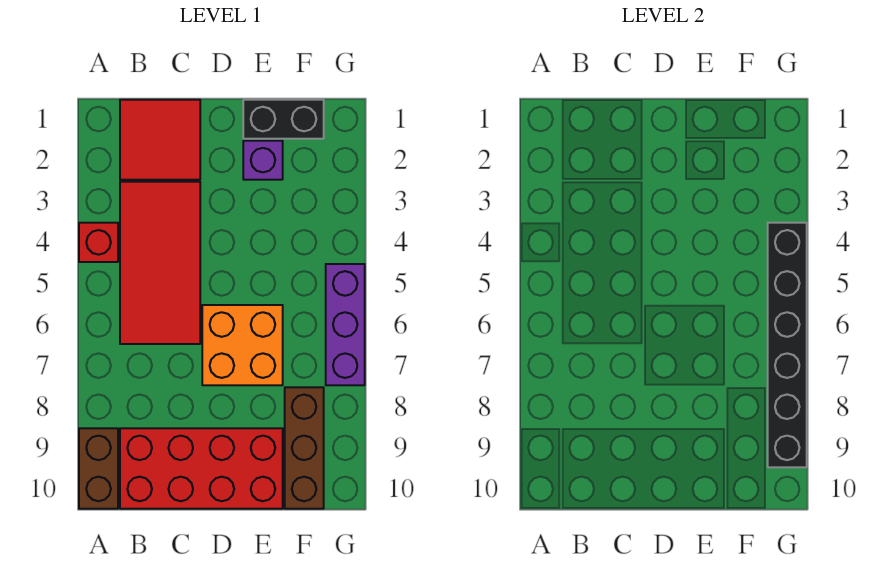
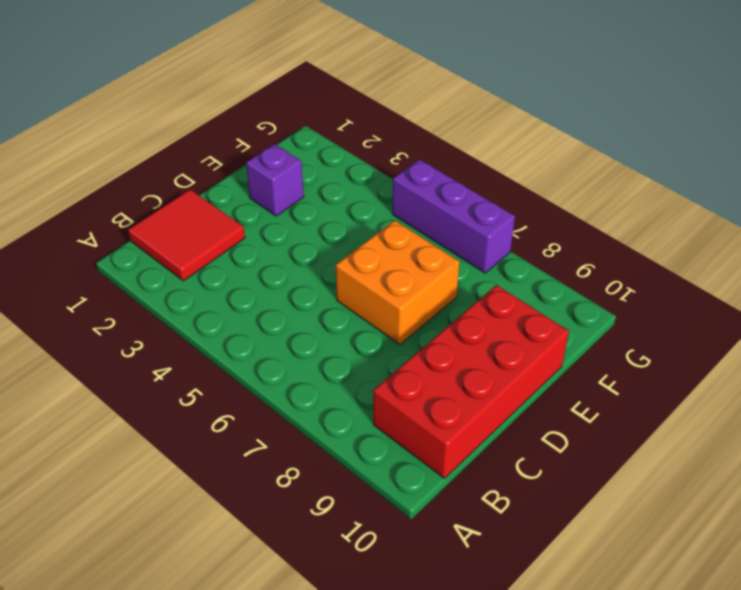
none -> red brick A4 level 1
none -> brown brick A9:A10 level 1

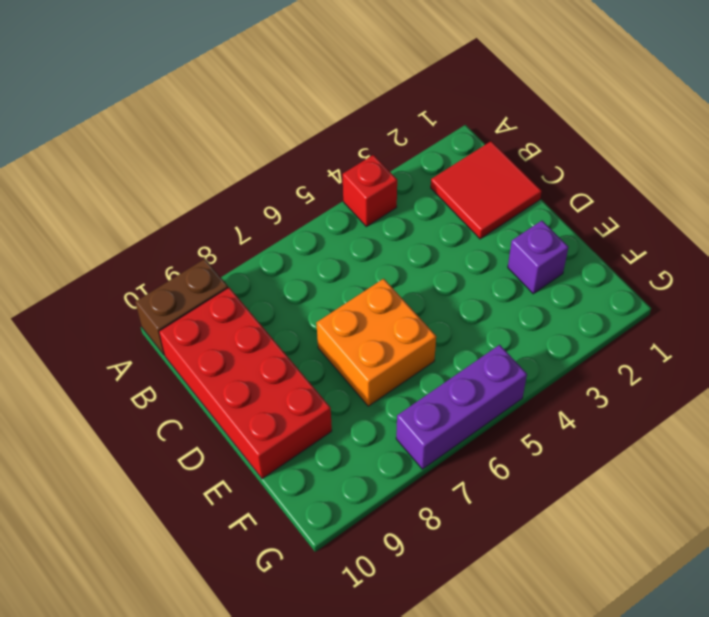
none -> red tile B3:C6 level 1
none -> black brick E1:F1 level 1

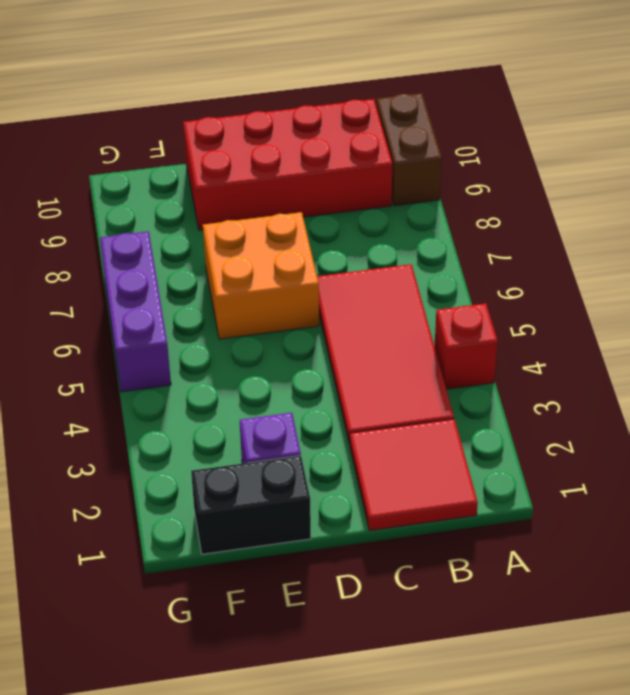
none -> brown brick F8:F10 level 1
none -> black brick G4:G9 level 2

